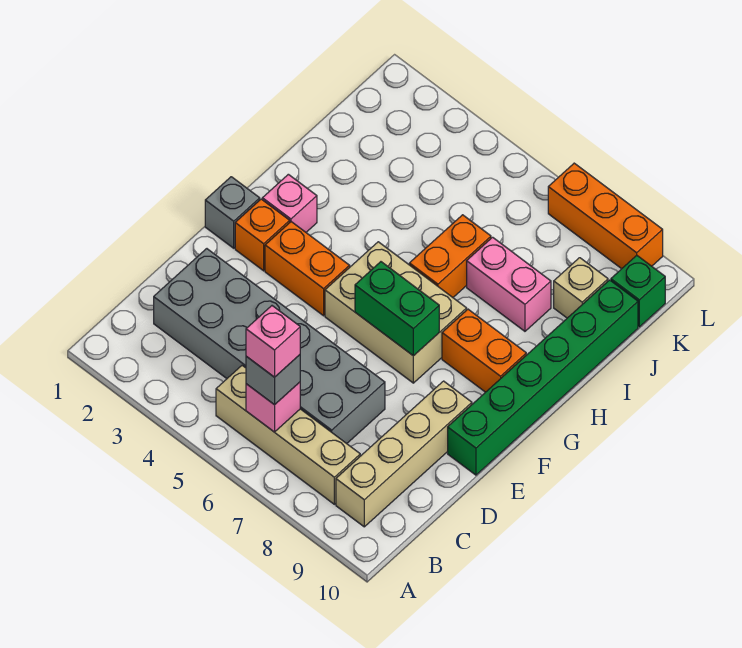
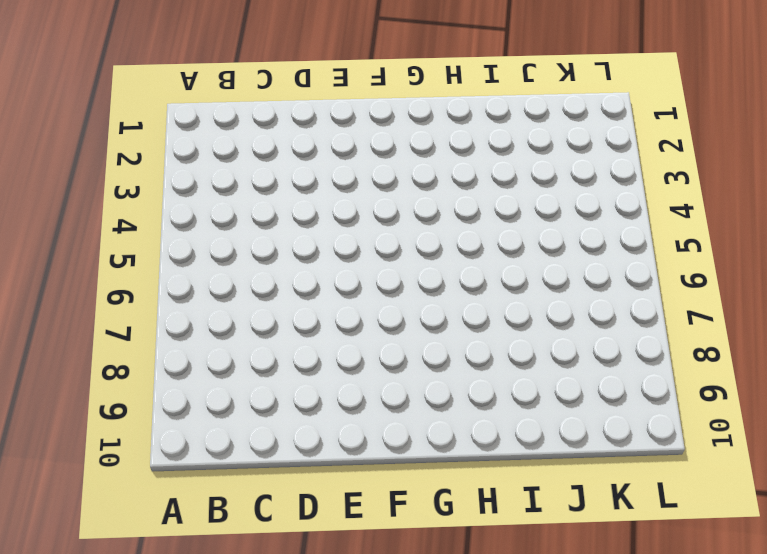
none -> tan brick B5:B8 level 1
none -> tan brick B9:E9 level 1
none -> grey brick C2:D7 level 1

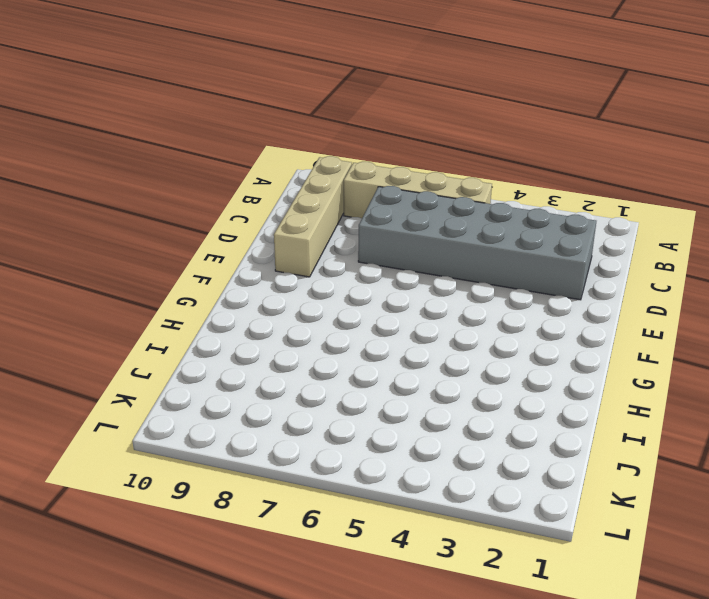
none -> green brick E10:J10 level 1
none -> grey brick F1 level 1
none -> orange brick F2 level 1

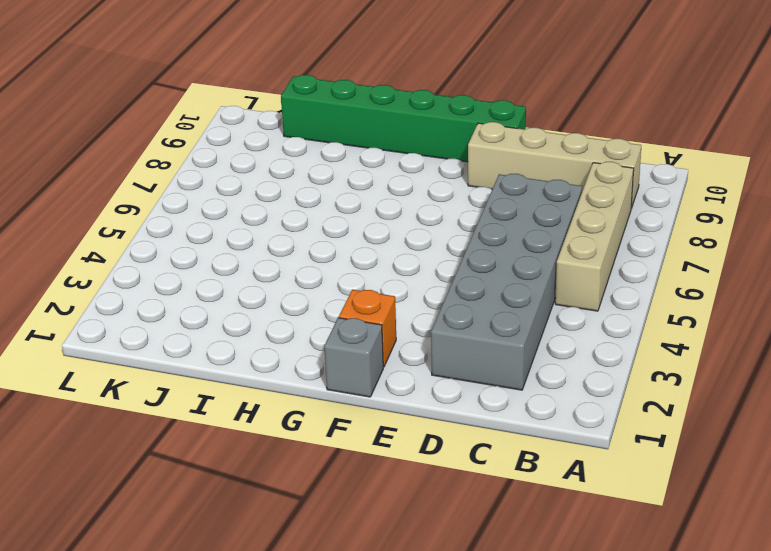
none -> orange brick F3:F4 level 1
none -> tan brick F5:G7 level 1
none -> pink brick G2 level 1

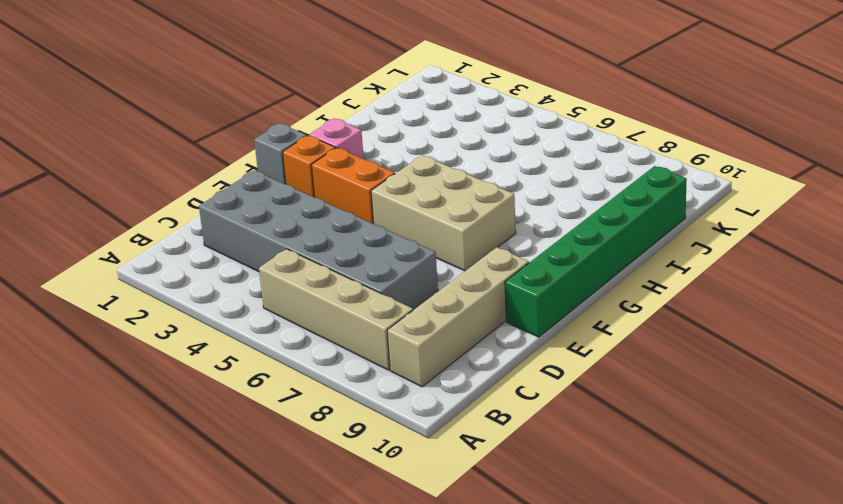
none -> orange brick G8:G9 level 1
none -> orange brick H6:I6 level 1
none -> pink brick I7:I8 level 1

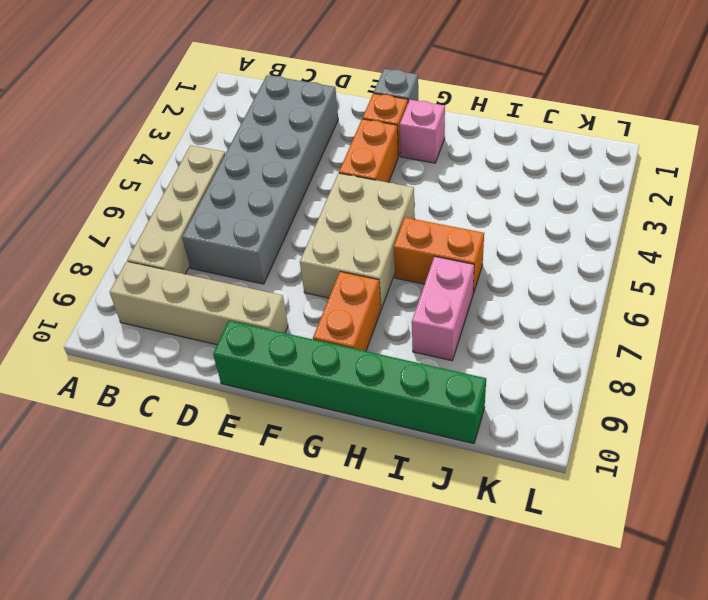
none -> tan brick J9 level 1
none -> green brick K10 level 1
none -> orange brick L7:L9 level 1

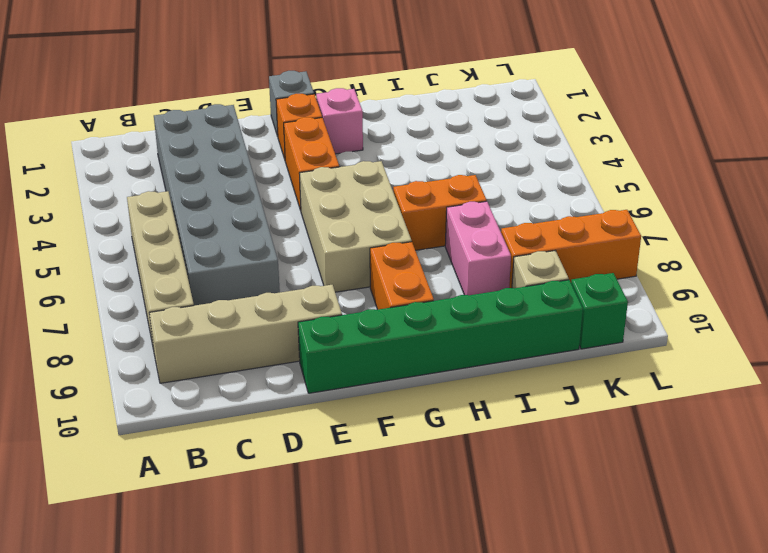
orange brick J8:L8 level 1 -> orange brick L7:L9 level 1
none -> pink brick B6 level 2
none -> green brick F6:F7 level 2
none -> grey brick B6 level 3

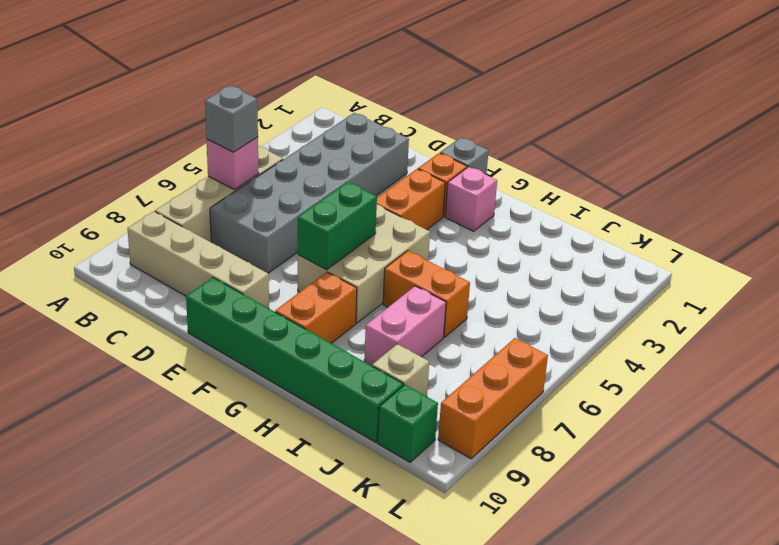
none -> pink brick B6 level 4

